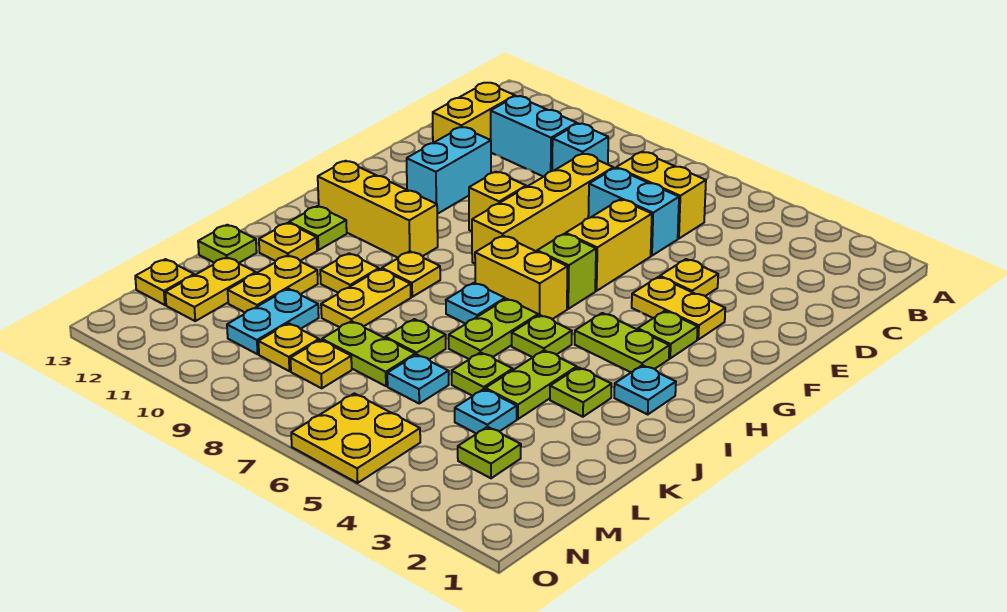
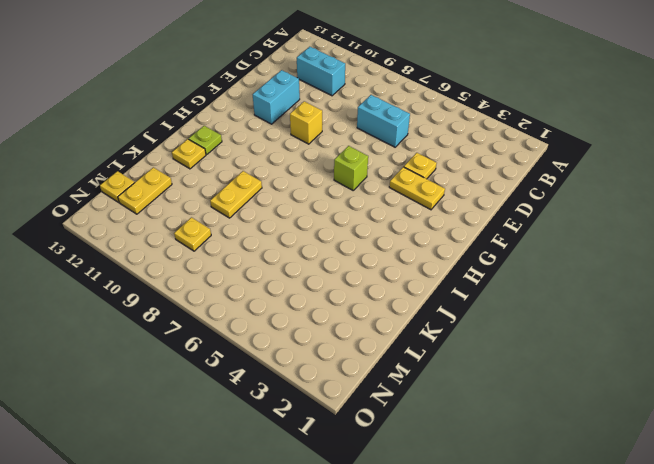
none -> yellow brick C6:C7 level 1
none -> cyan brick C9 level 1
none -> yellow brick C12:D12 level 1
none -> yellow brick D8:G8 level 1

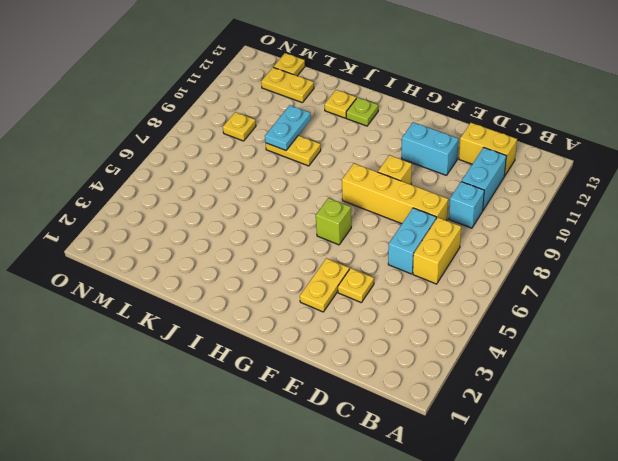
cyan plate K9:K10 level 2 -> cyan plate L10:M10 level 1
none -> yellow brick E6:F6 level 1
none -> lime plate G3 level 1
none -> lime plate H3:H4 level 1
none -> yellow brick H6:H7 level 1

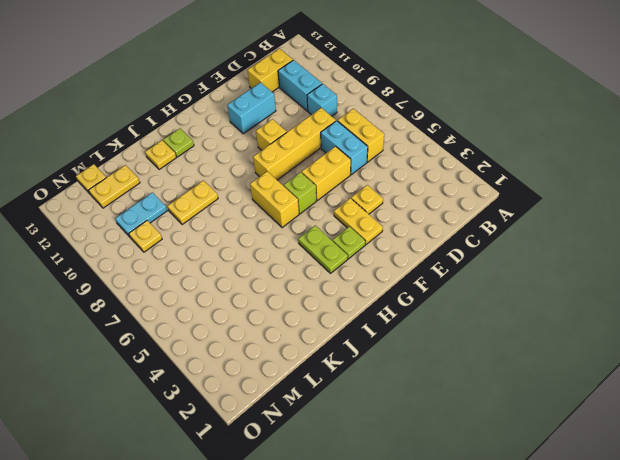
none -> yellow brick H10:H12 level 1
none -> cyan plate I2 level 1
none -> lime plate I5 level 1
none -> lime plate I6:J6 level 1

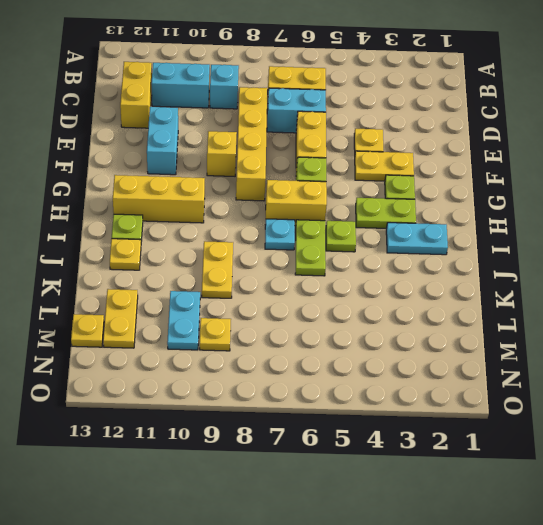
cyan plate I2:I3 level 1 -> cyan plate I2 level 1
none -> yellow plate I9 level 1
none -> lime plate J3 level 1
none -> lime plate J4:K4 level 1
none -> yellow plate J10 level 1

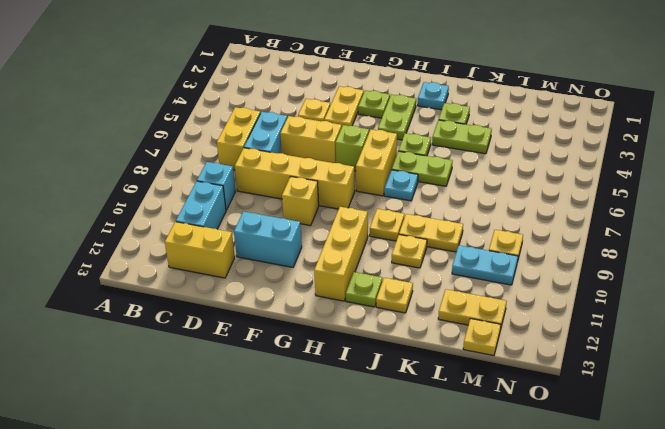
none -> lime plate K5 level 1
none -> lime plate K7 level 1
none -> yellow plate K11:L11 level 1
none -> lime plate K13 level 1

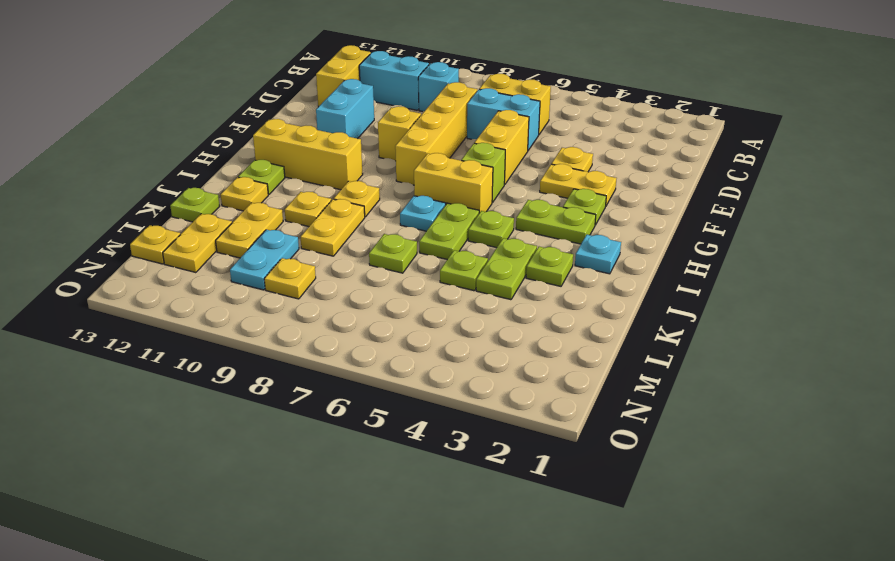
none -> cyan plate L4 level 1
none -> cyan plate L6 level 1
none -> lime plate L7:L8 level 1
none -> lime plate M3 level 1

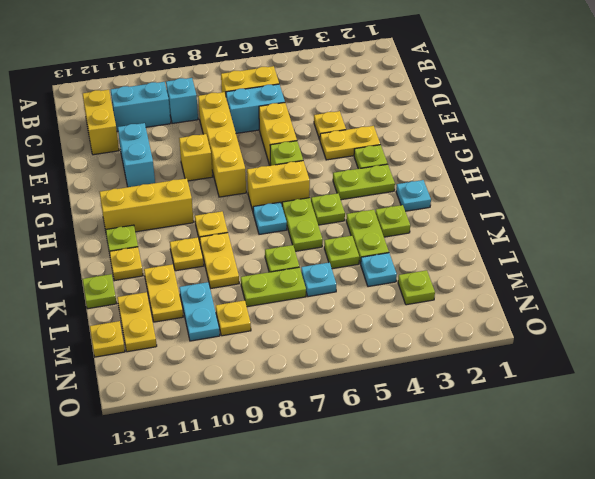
none -> yellow plate M8 level 1
none -> yellow plate N5:O6 level 1

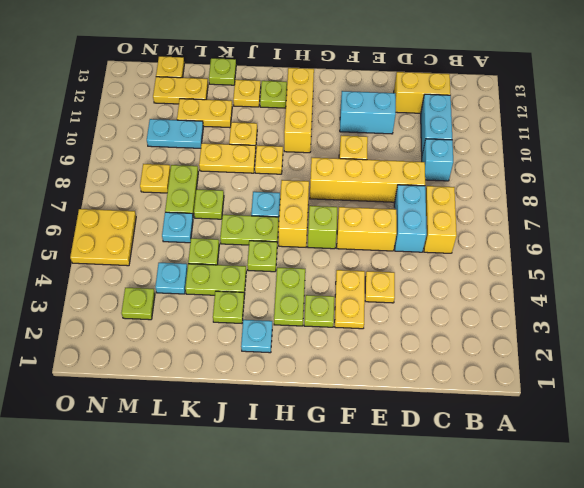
none -> yellow plate M9 level 1

